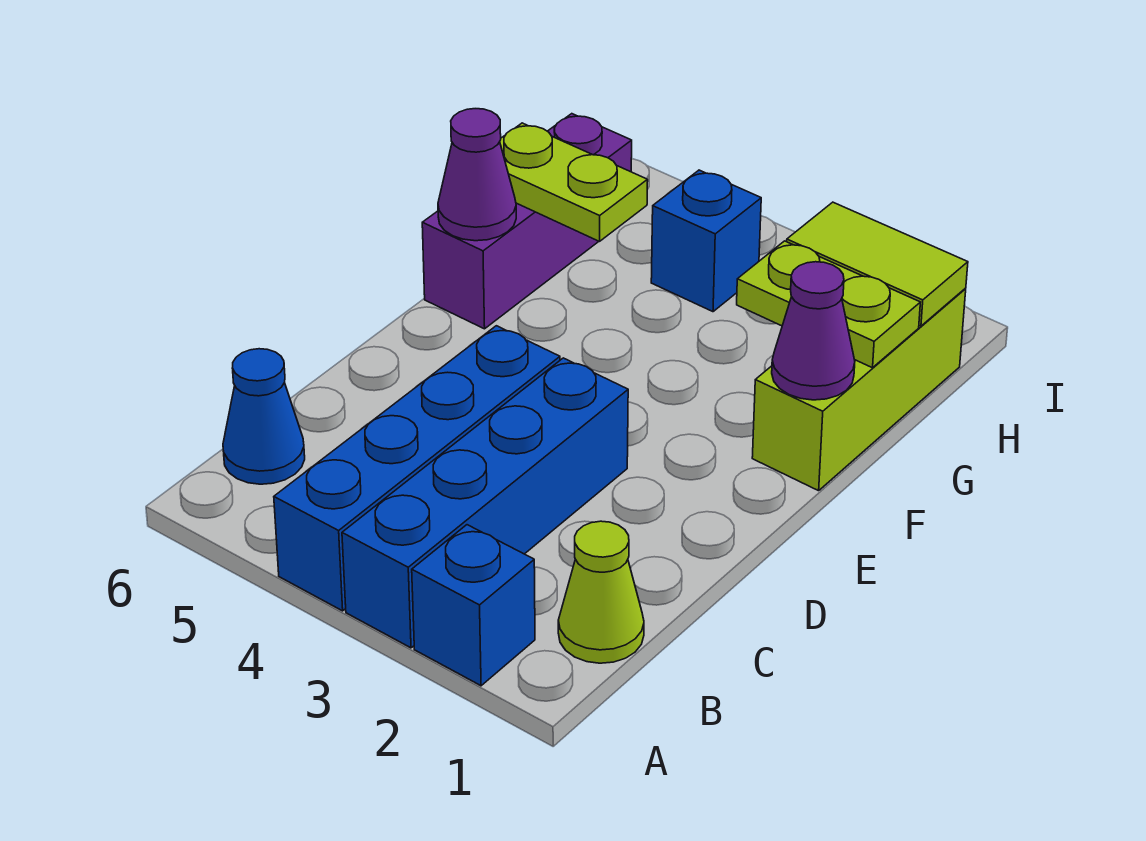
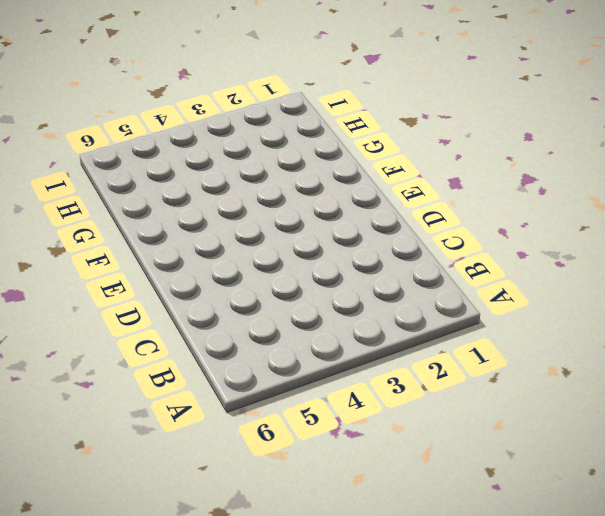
none -> blue brick A2 level 1
none -> blue brick A3:D3 level 1
none -> blue brick A4:D4 level 1

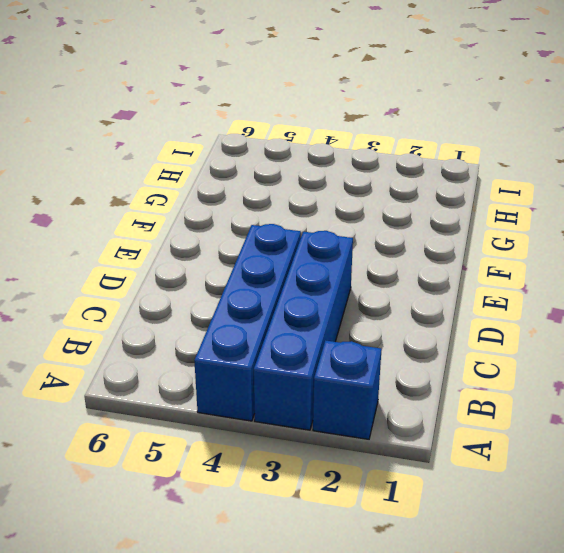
none -> lime cone B1 level 1
none -> blue cone B6 level 1
none -> lime brick F1:H1 level 1

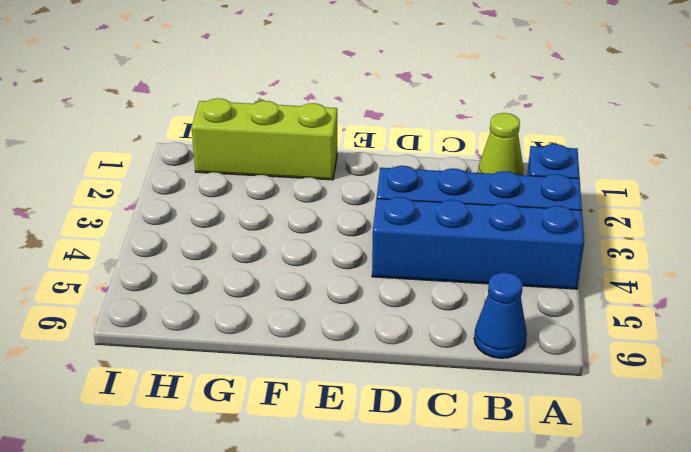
none -> purple brick F6:H6 level 1
none -> blue brick H4 level 1
none -> purple cone F1 level 2

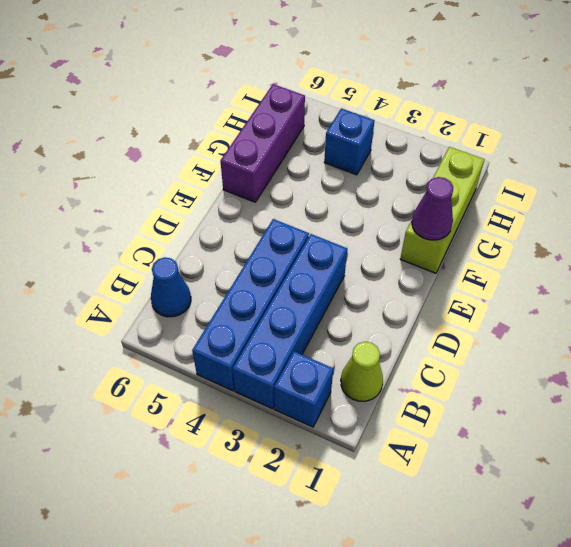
none -> purple cone F6 level 2
none -> lime plate G1:G2 level 2
none -> lime plate G5:G6 level 2

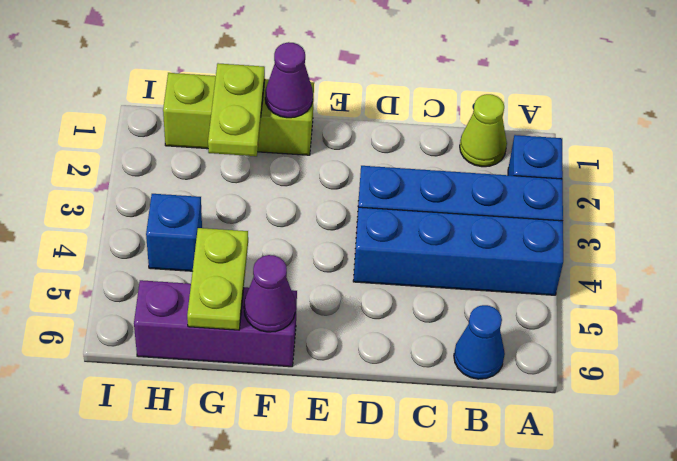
none -> lime tile H1:H2 level 2

